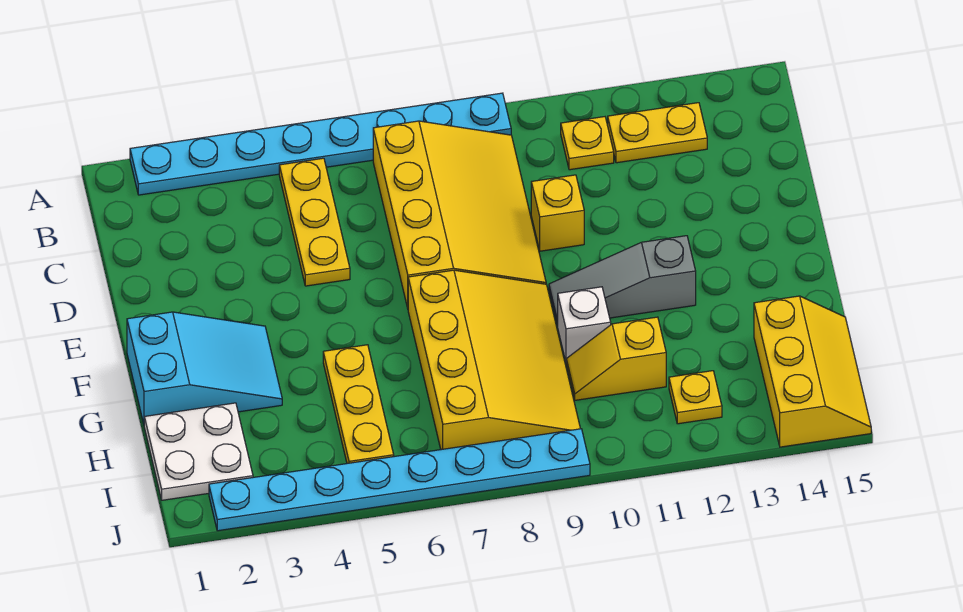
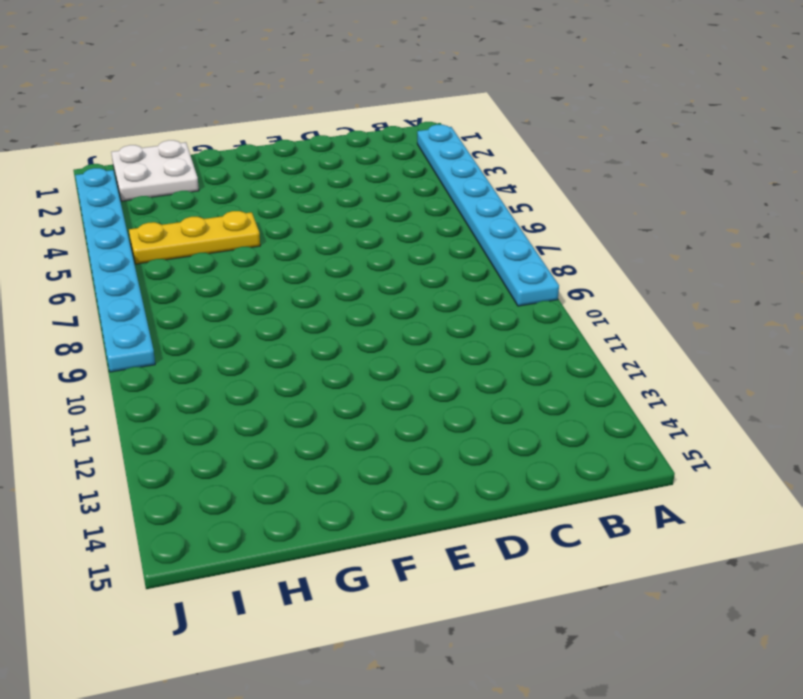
none -> yellow plate B5:D5 level 1
none -> yellow slope B7:E9 level 1 top 7
none -> yellow plate B11 level 1

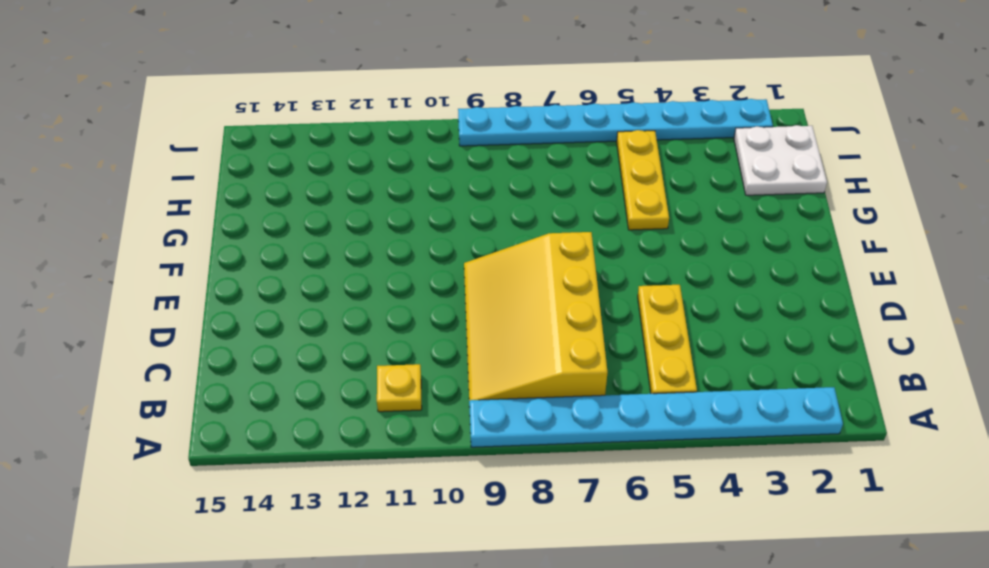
none -> yellow plate B12:B13 level 1
none -> yellow brick D10 level 1
none -> cyan slope F1:G3 level 1 top 1

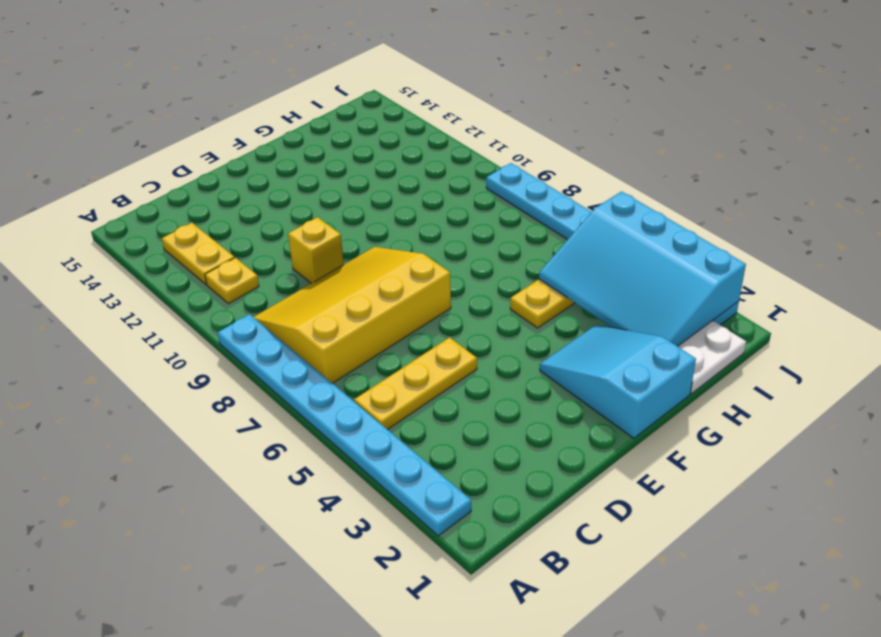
cyan slope H2:J5 level 2 top J -> none
none -> yellow slope F7:I9 level 1 top 7
none -> grey slope F10:F12 level 1 top 12
none -> white brick G10 level 1

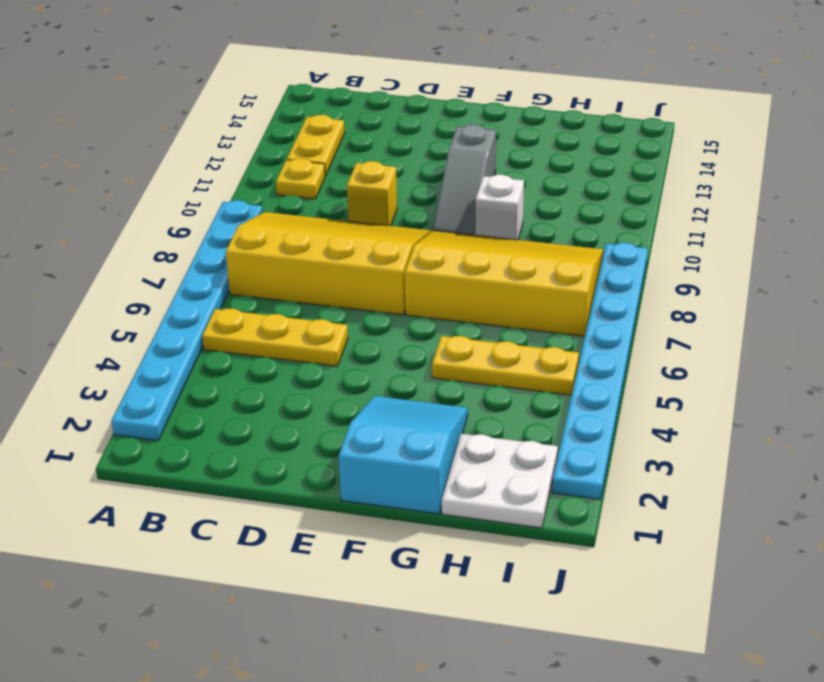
none -> yellow slope H10:H11 level 1 top 11
none -> yellow slope H14:J15 level 1 top 14
none -> yellow plate I12 level 1

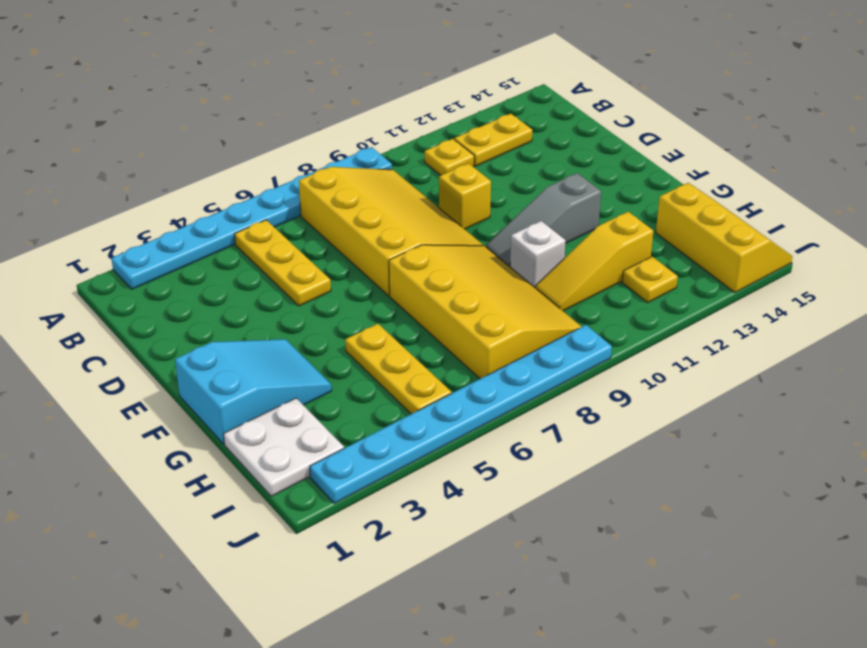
yellow slope H10:H12 level 1 top 12 -> yellow slope H10:H11 level 1 top 11

